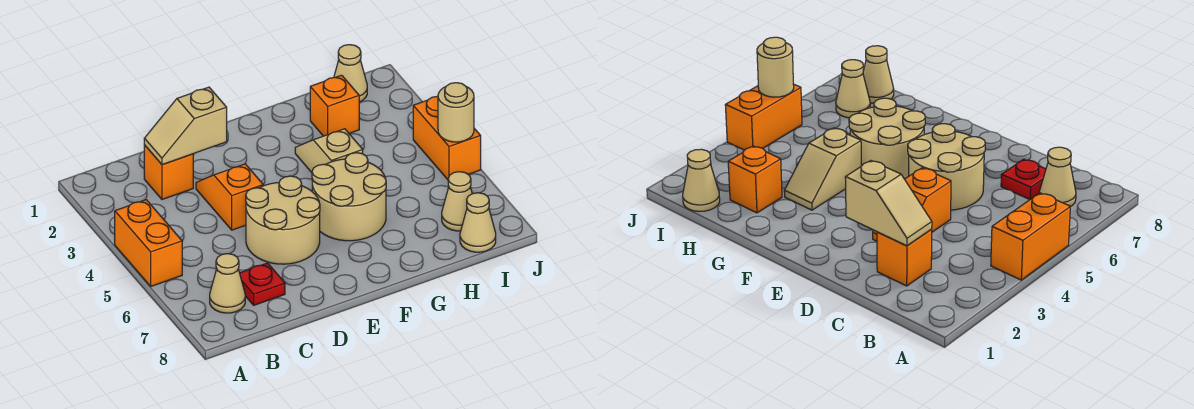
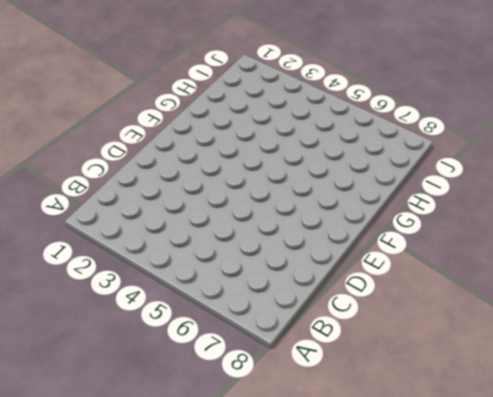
none -> orange brick A4:A5 level 1
none -> tan cone B7 level 1
none -> orange brick C2 level 1

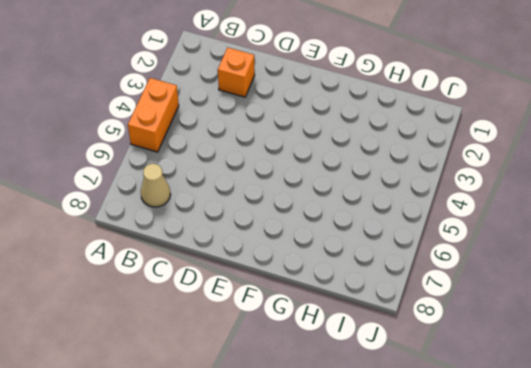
none -> red plate C7 level 1
none -> orange slope D3:D4 level 1 top 4
none -> tan round brick D5:E6 level 1

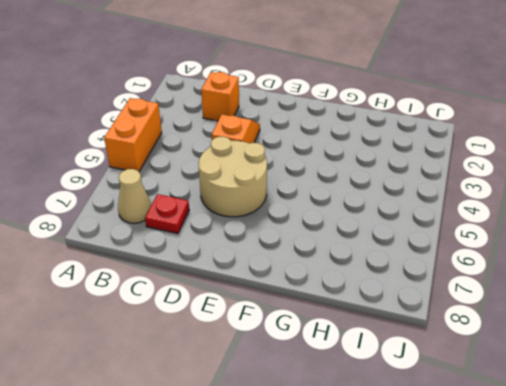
none -> tan round brick F5:G6 level 1
none -> tan slope G3:G4 level 1 top 4
none -> orange brick H2 level 1

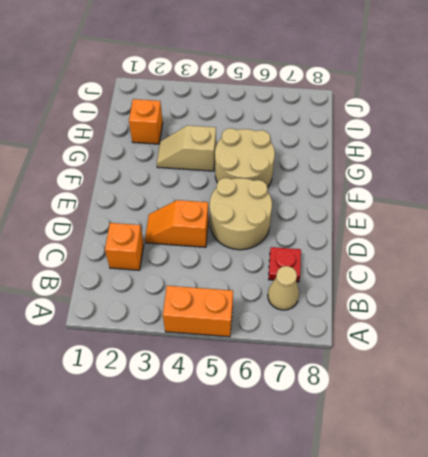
none -> tan cone I1 level 1
none -> tan cone I7 level 1
none -> tan cone I8 level 1

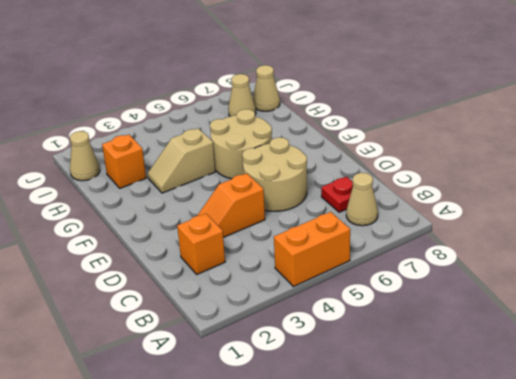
none -> orange brick J4:J5 level 1
none -> tan slope C2:D2 level 2 top D
none -> tan round brick J5 level 2

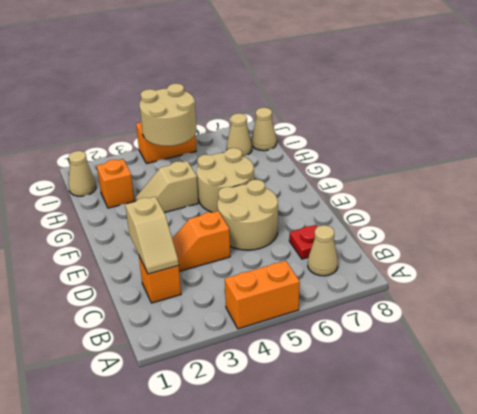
tan round brick I4:J5 level 2 -> tan round brick J5 level 2

